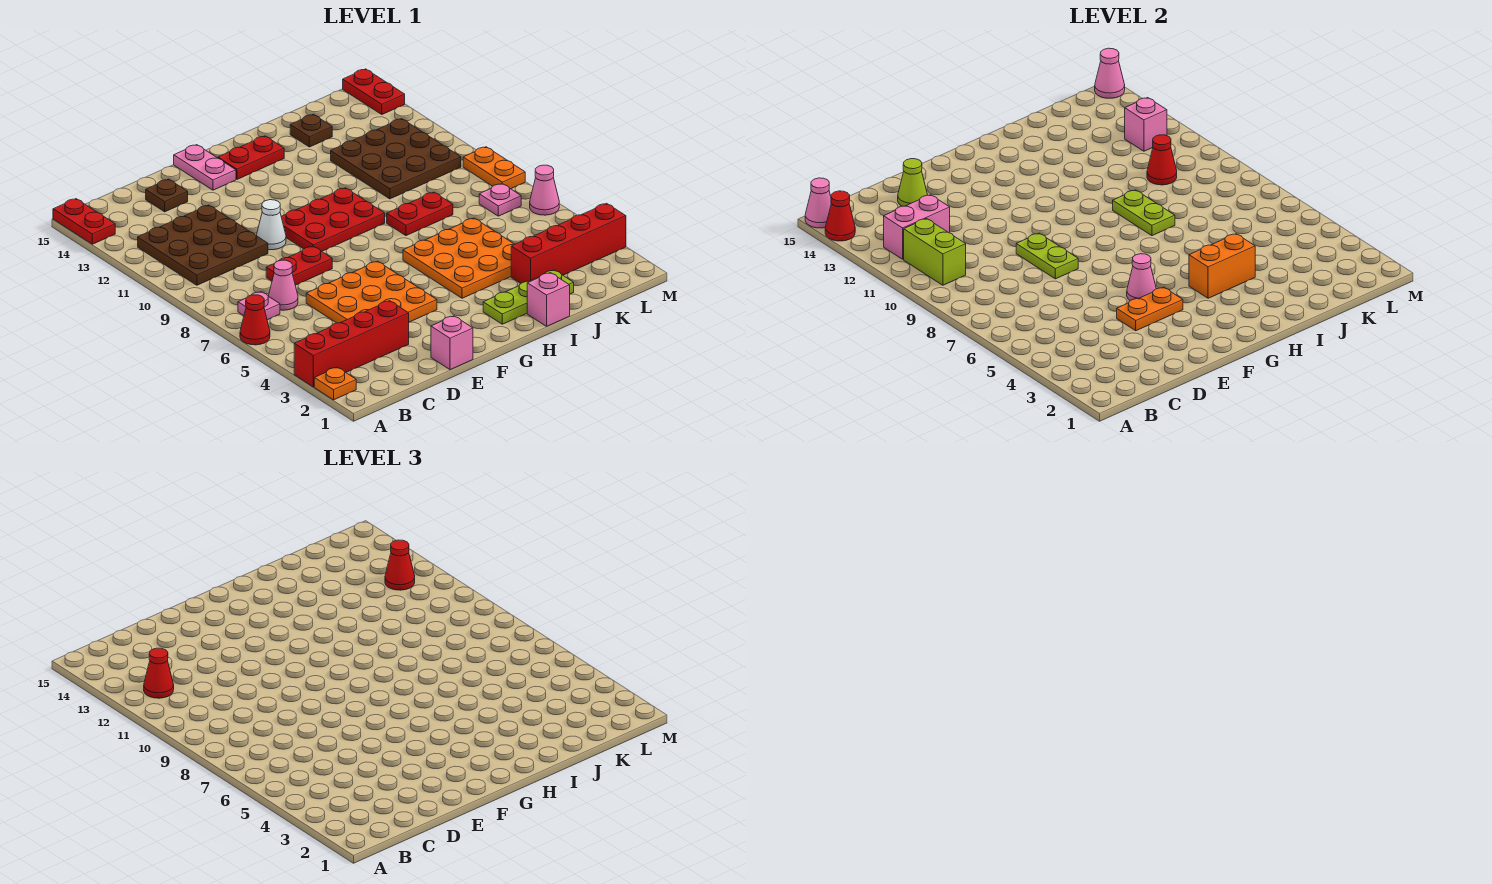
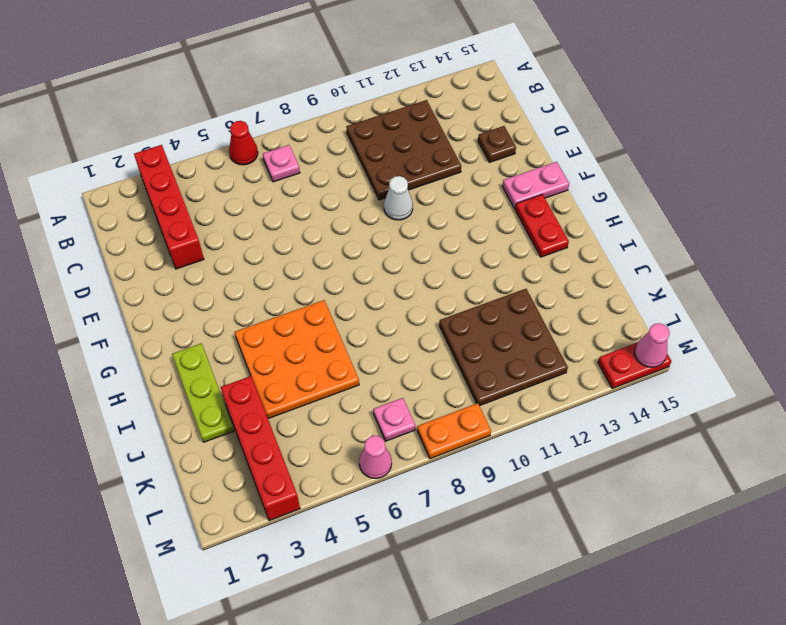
none -> orange plate A2 level 1
none -> red plate A14:A15 level 1
none -> pink cone C7 level 1
none -> orange plate D4:F6 level 1

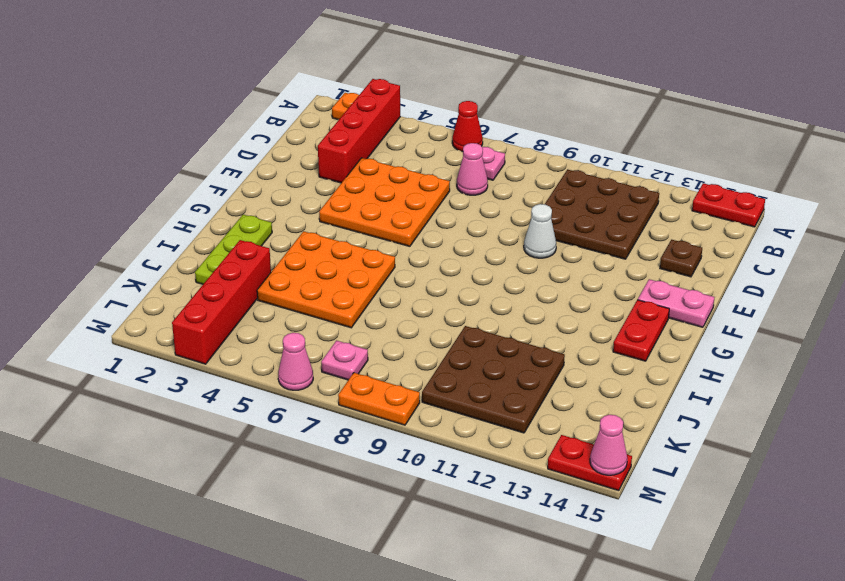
none -> red plate D8:E8 level 1
none -> pink brick E1 level 1
none -> red plate F9:H10 level 1
none -> pink brick I1 level 1

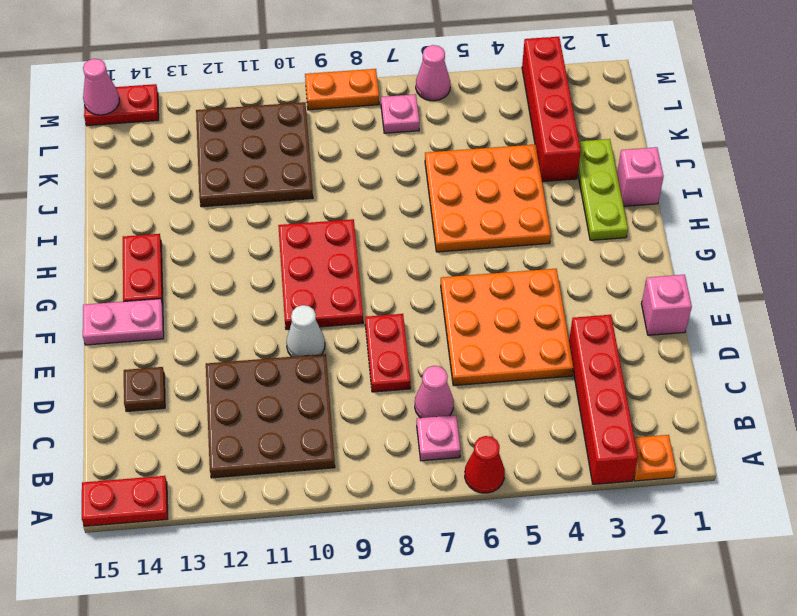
none -> red plate I8:J8 level 1
none -> brown plate J14 level 1
none -> red cone A14 level 2
none -> pink cone A15 level 2

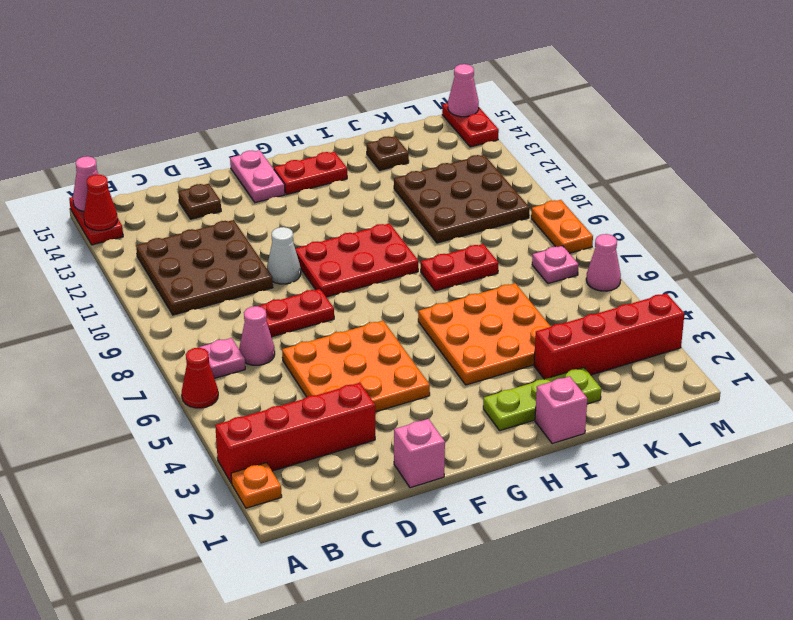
none -> lime brick B10:B11 level 2
none -> pink brick B12:C12 level 2
none -> lime cone D14 level 2
none -> orange plate E4:F4 level 2

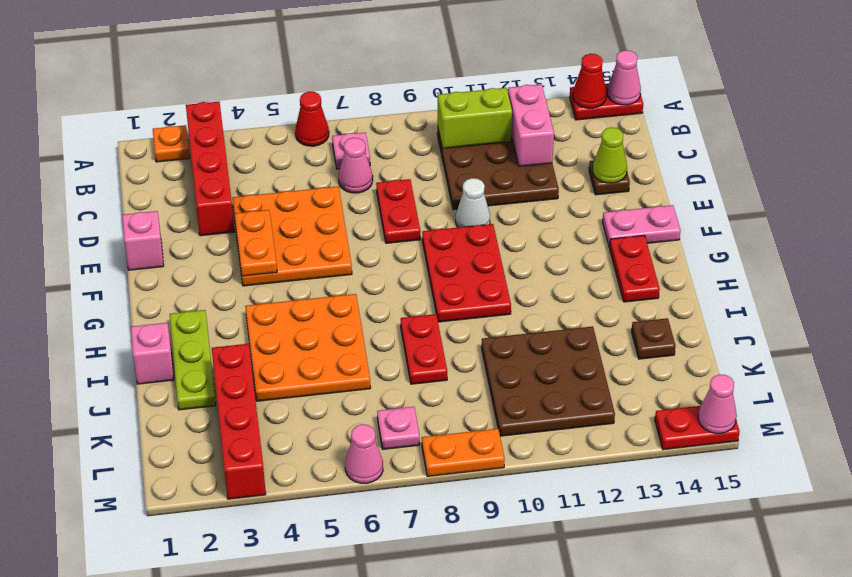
none -> lime plate E8:E9 level 2
none -> pink cone F5 level 2
none -> orange brick H4:I4 level 2
none -> lime plate I8:I9 level 2

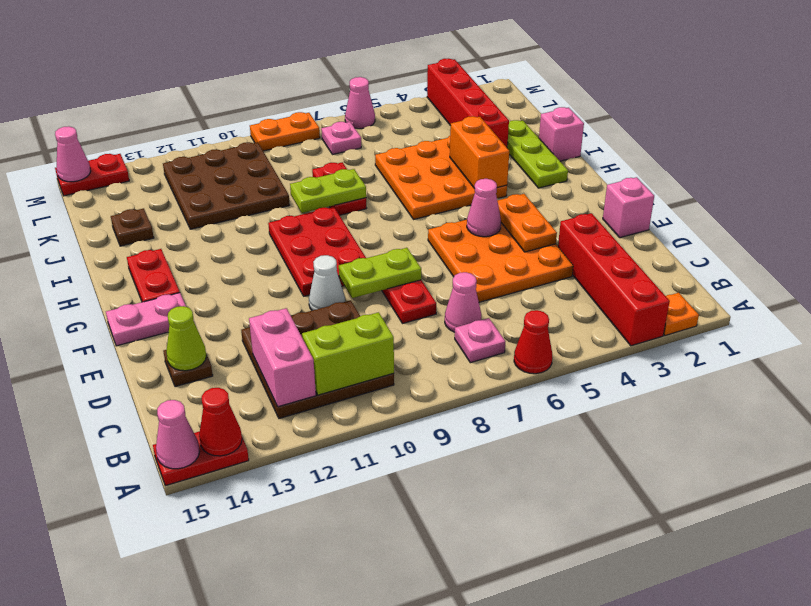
none -> red cone K10 level 2
none -> pink brick L12 level 2
none -> red cone B12 level 3
none -> red cone L12 level 3

